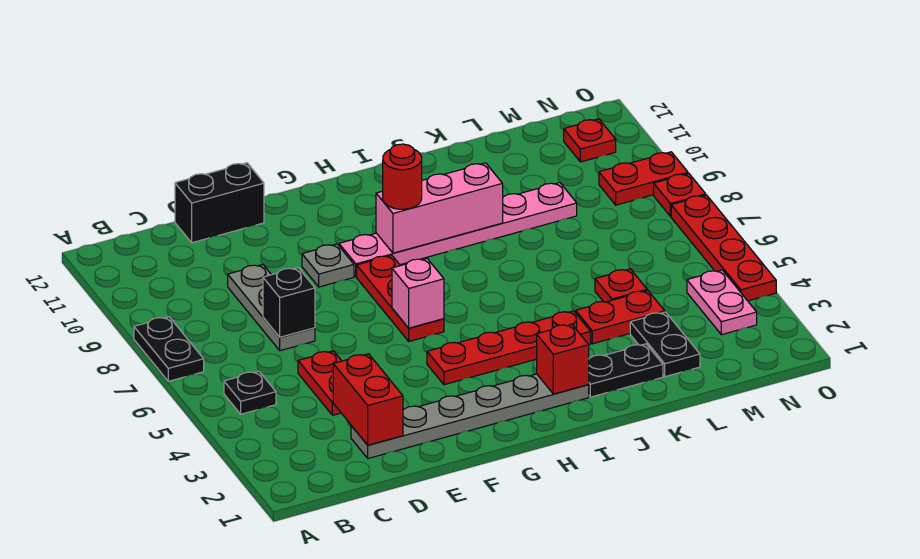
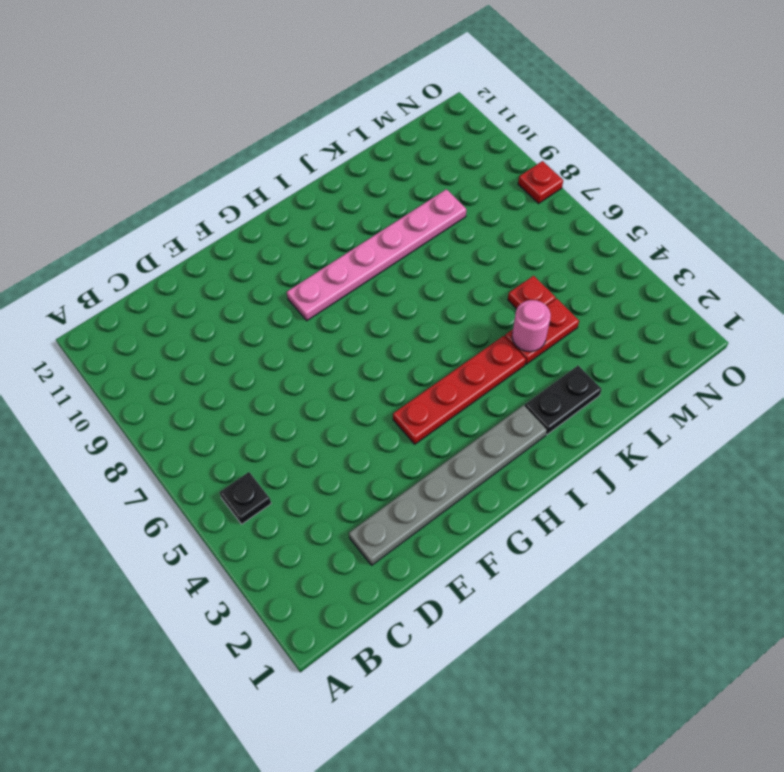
pink round brick K4 level 2 -> none
none -> black plate A7:A8 level 1
none -> red plate D4:D5 level 1
none -> grey plate D7:D9 level 1

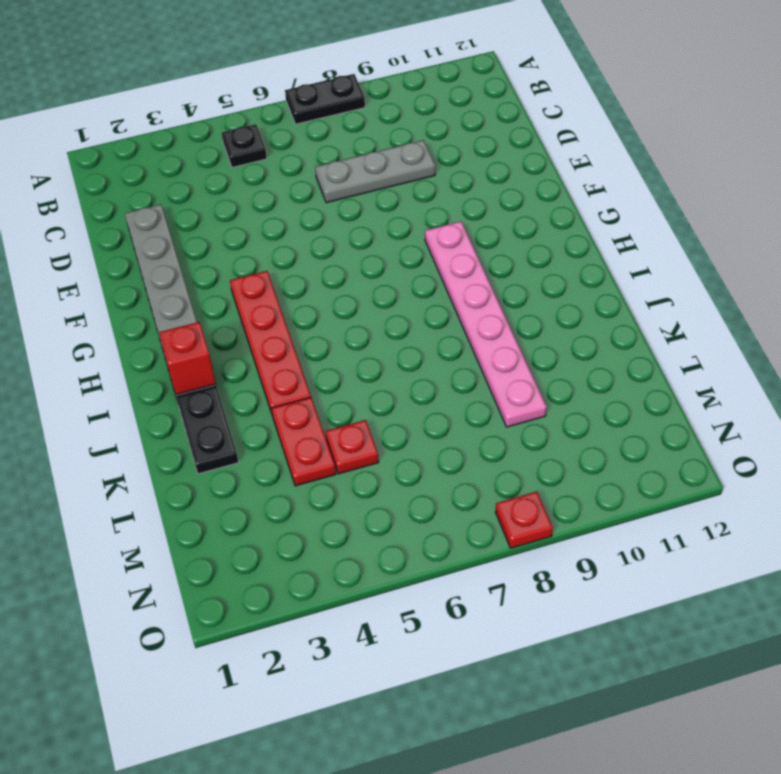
none -> red plate D4:D5 level 1
none -> black brick D12:E12 level 1
none -> grey plate F9 level 1

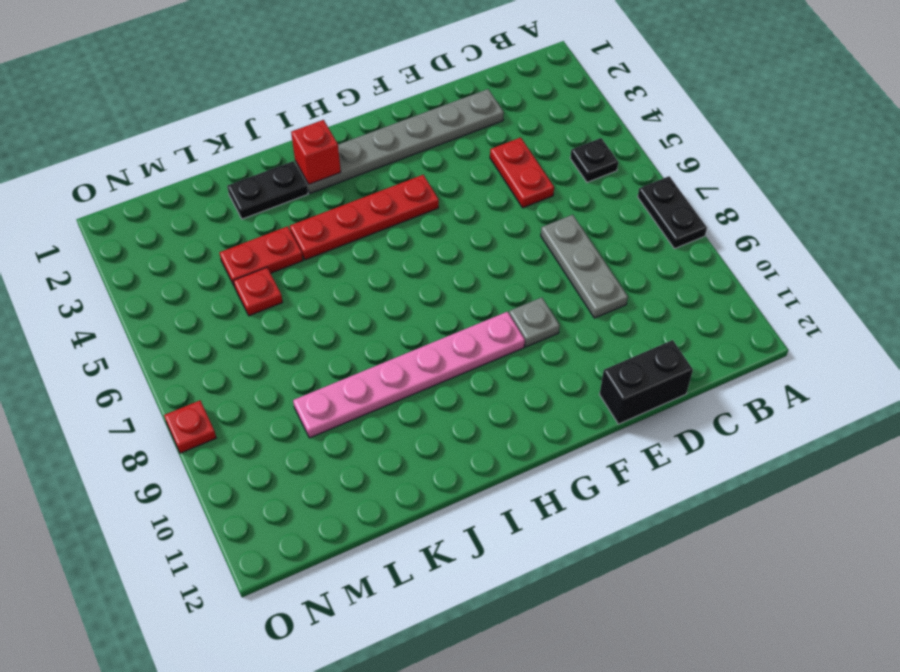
none -> red plate G6:G8 level 1
none -> black plate L2:L3 level 1
none -> pink plate N3:N4 level 1

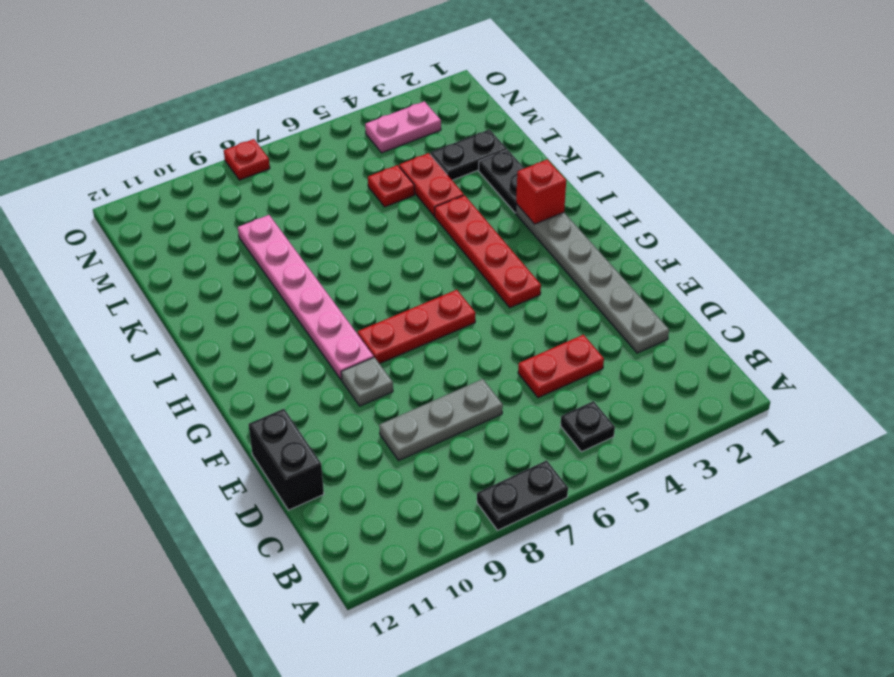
none -> red plate N9:O9 level 1
none -> red plate N11 level 1
none -> red plate O4:O7 level 1

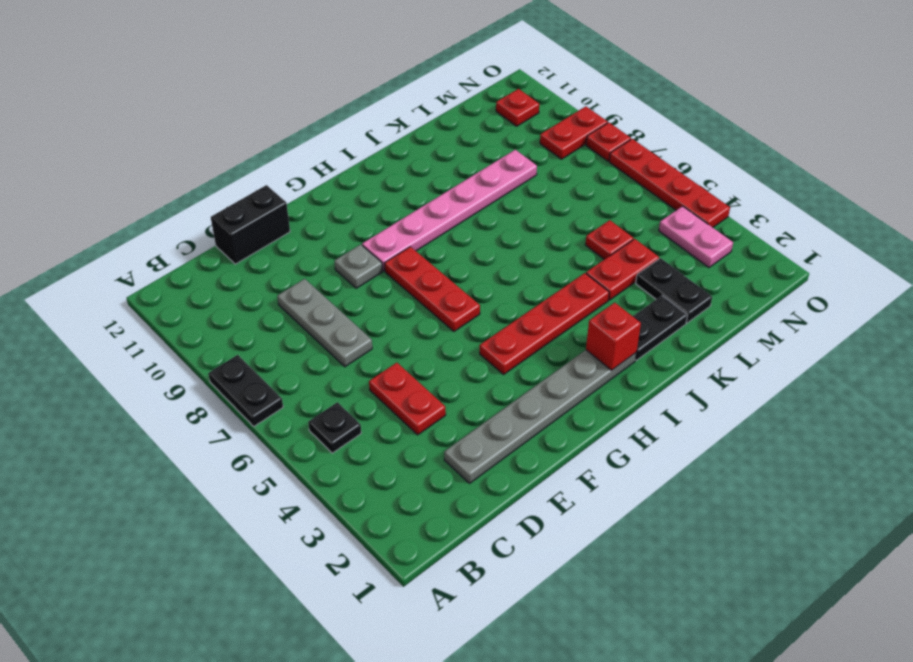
none -> red brick D2:D3 level 2
none -> black brick D7 level 2
none -> pink brick G6 level 2

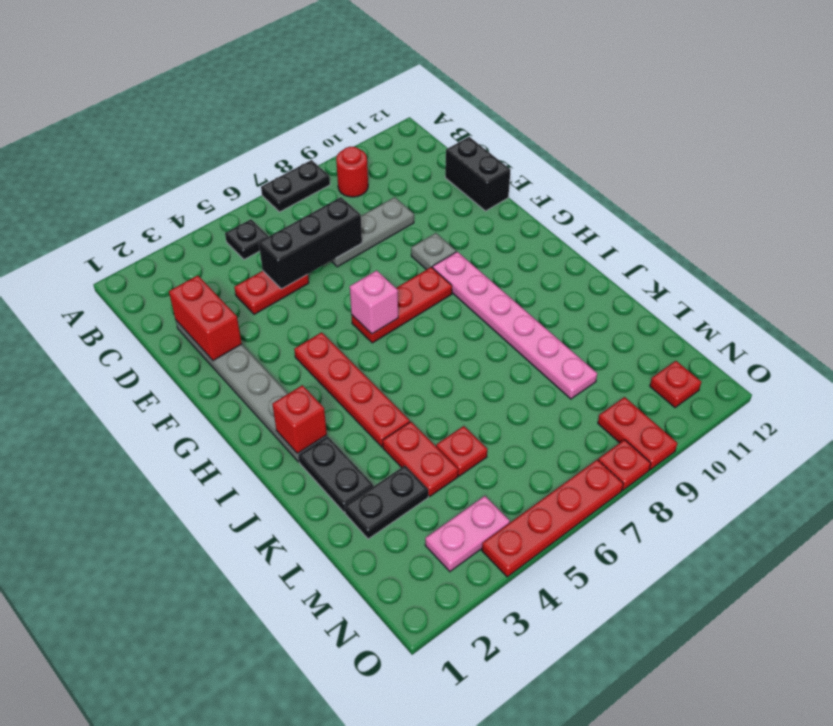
red round brick B9 level 1 -> red round brick H9 level 3
red brick D2:E2 level 2 -> red brick D2:D3 level 2
black brick D5:D7 level 2 -> black brick D7 level 2
none -> pink brick H9:J9 level 2

